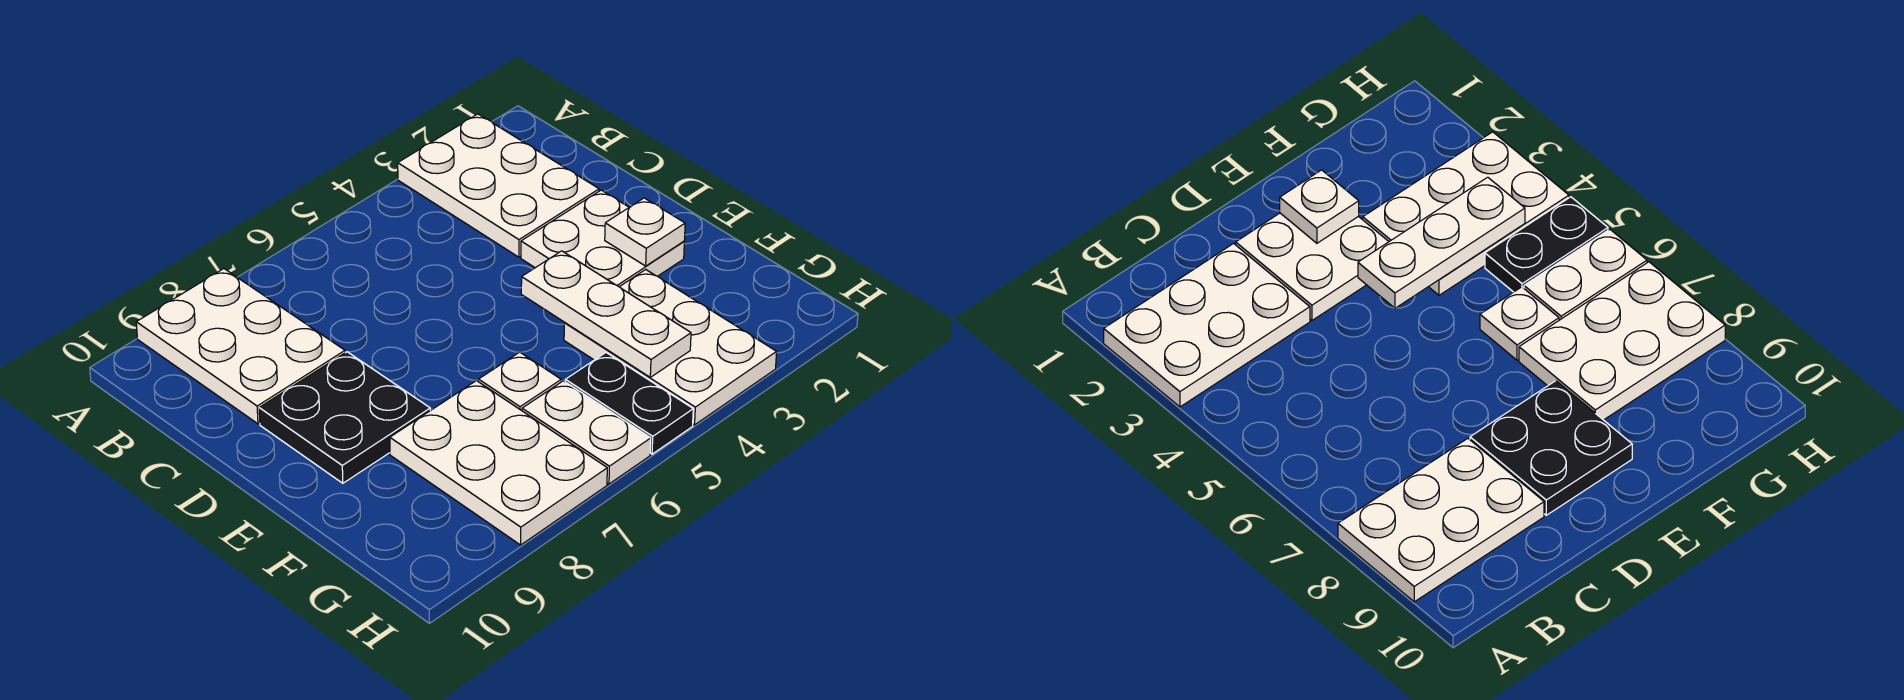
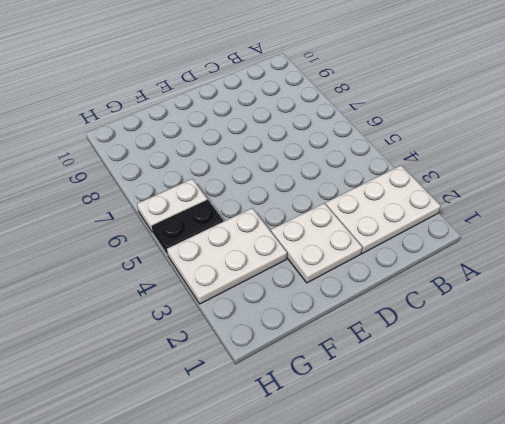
none -> white plate A8:C9 level 1
none -> black plate D8:E9 level 1

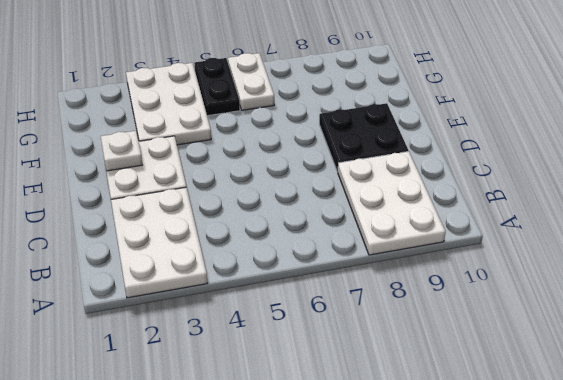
none -> white plate F6 level 1
none -> white plate F7:H8 level 1

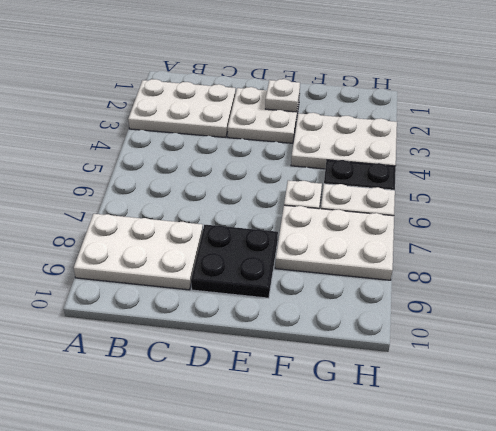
none -> white plate E4:G4 level 2

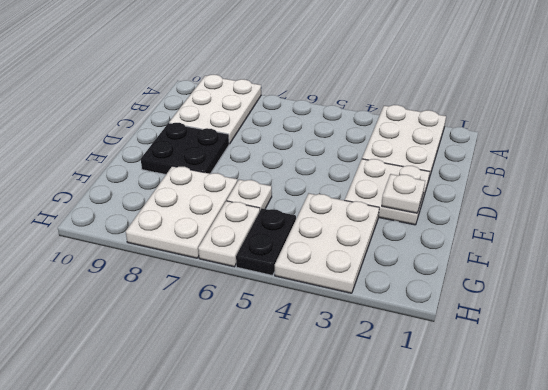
none -> white plate E4:G4 level 2

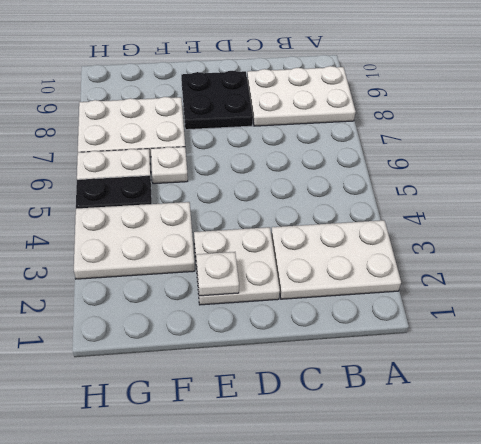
none -> white plate E4:G4 level 2

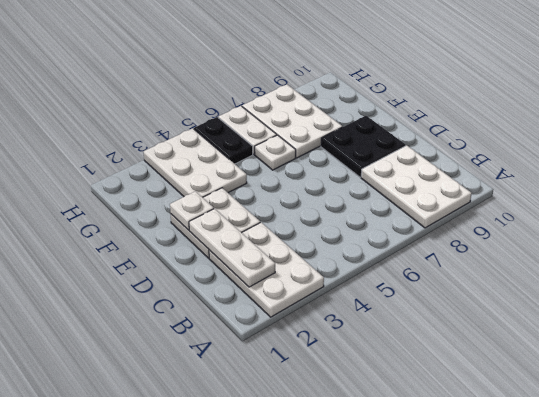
white plate B2:D2 level 2 -> white plate E4:G4 level 2

